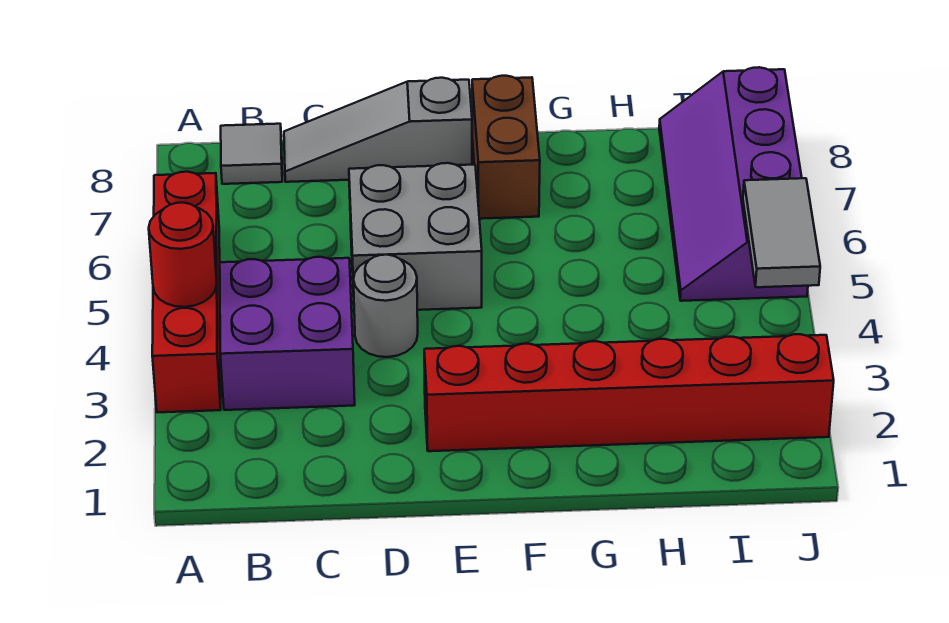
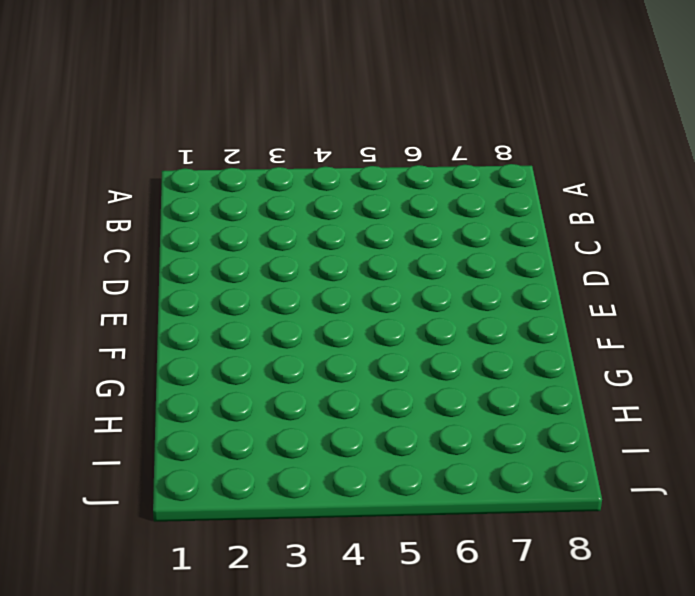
none -> red brick A3:A6 level 1
none -> purple brick B3:C4 level 1

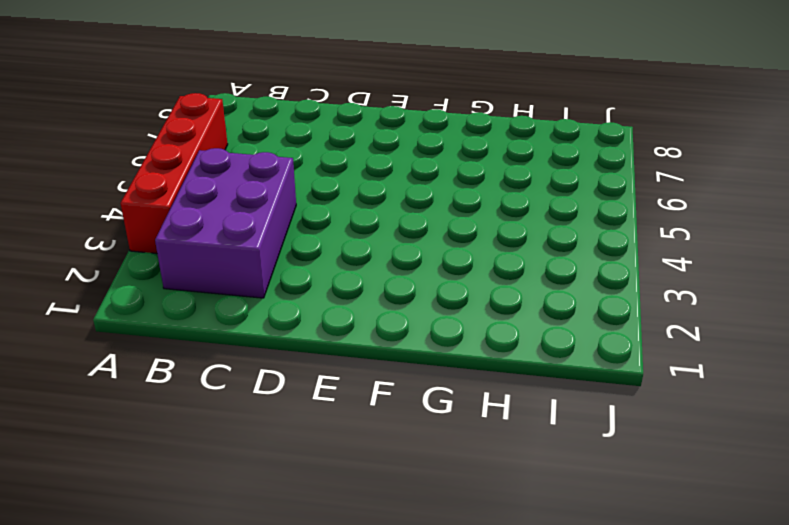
purple brick B2:C4 level 1 -> purple brick B3:C4 level 1
none -> grey tile B8 level 1
none -> grey slope C8:E8 level 1 top E

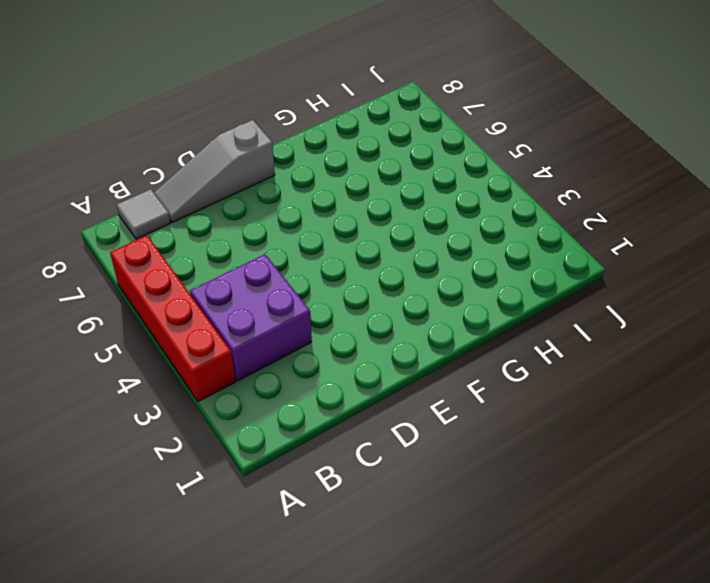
none -> grey round brick D4 level 1
none -> grey brick D5:E6 level 1

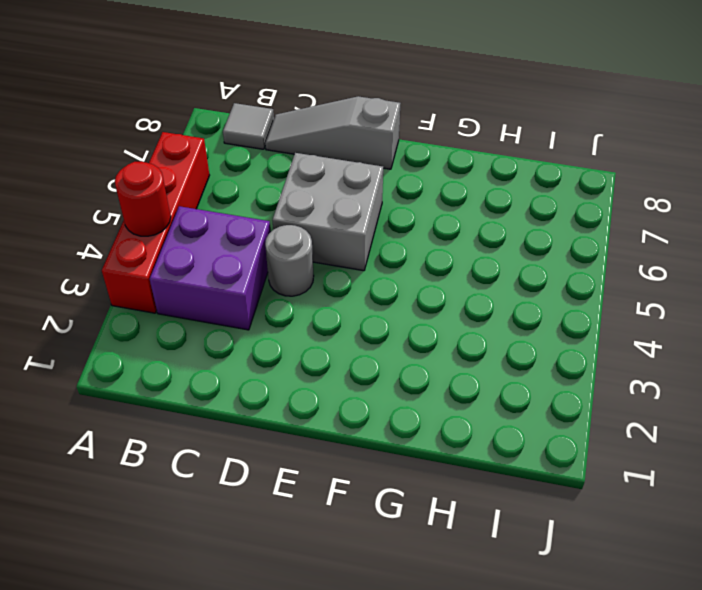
none -> red brick E2:J2 level 1
none -> brown brick F7:F8 level 1

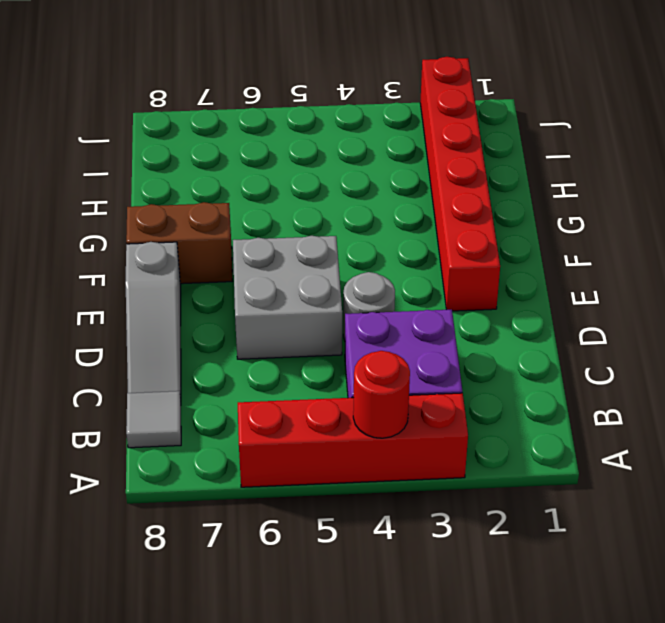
none -> purple slope I5:J8 level 1 top J
none -> grey tile J4:J5 level 2

